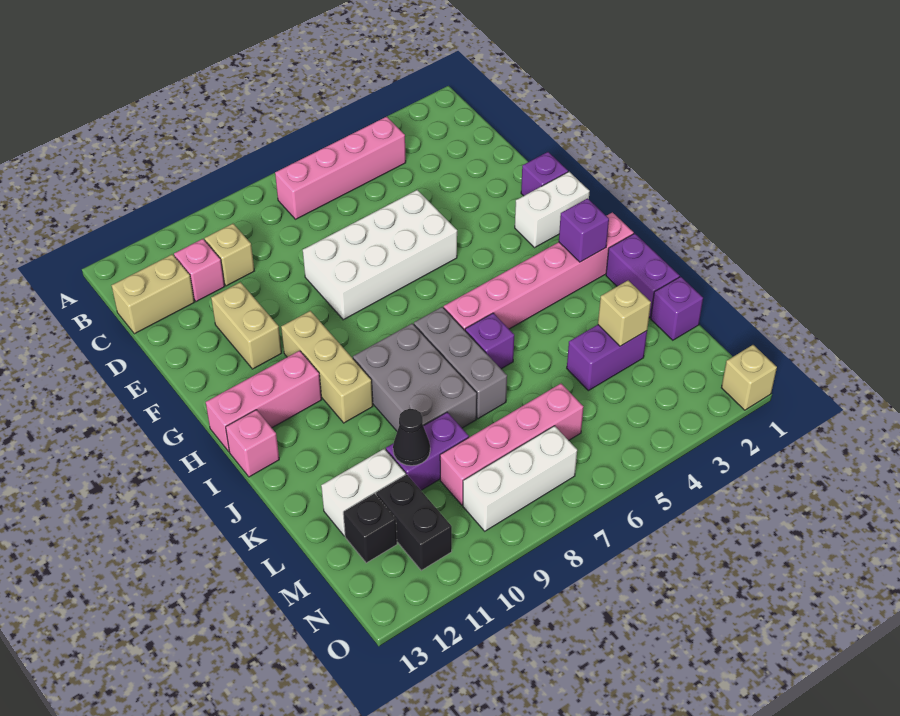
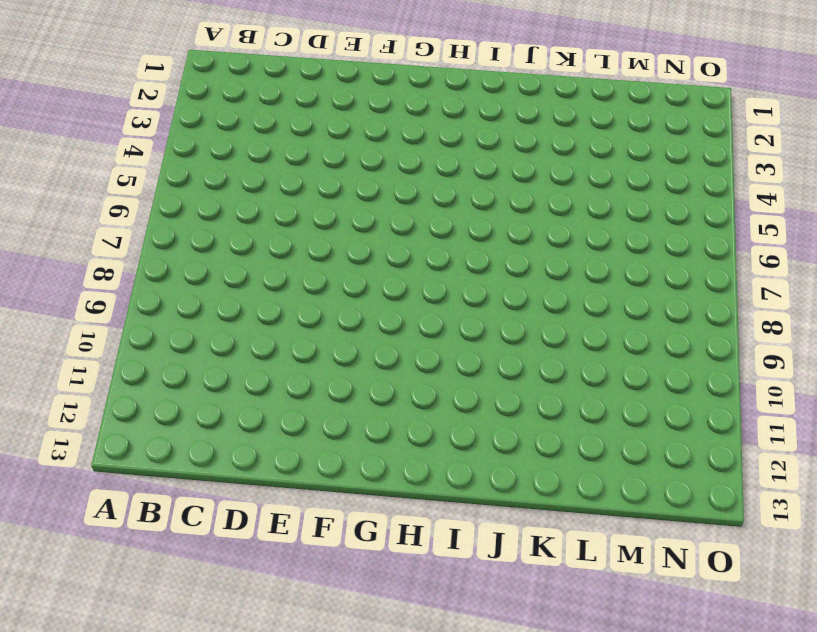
none -> pink brick B4:B7 level 1
none -> tan brick C10 level 1
none -> pink brick C11 level 1

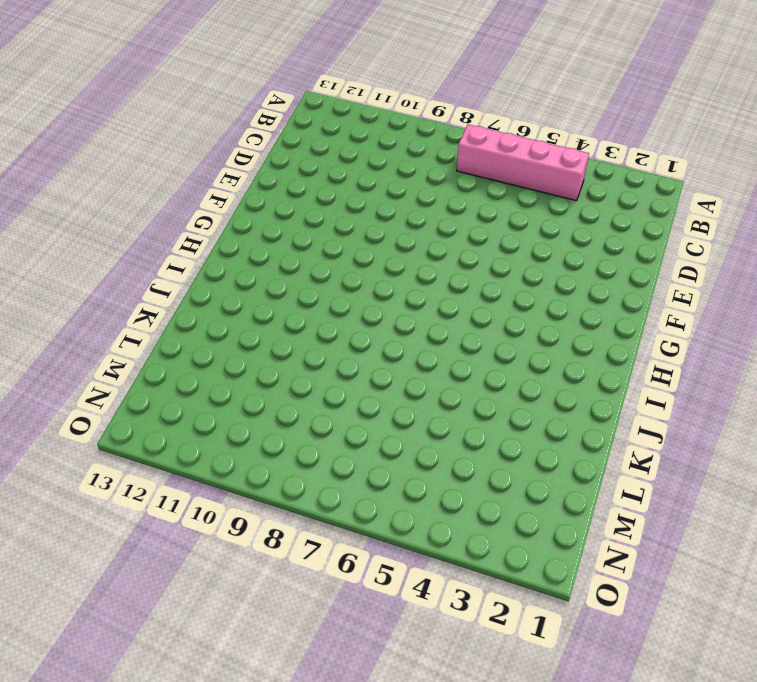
none -> tan brick C10 level 1
none -> pink brick C11 level 1
none -> tan brick C12:C13 level 1

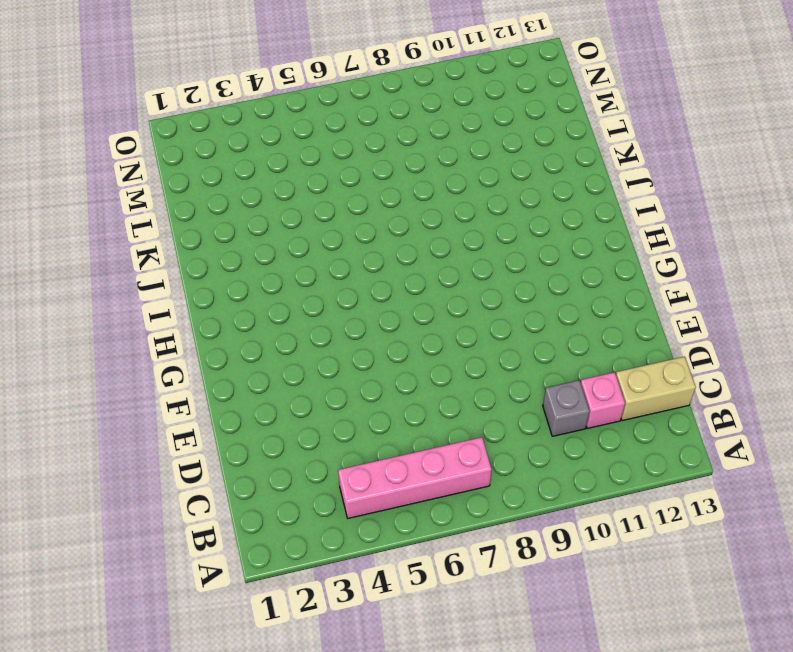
grey brick C10 level 1 -> tan brick C10 level 1
none -> white brick E5:F8 level 1
none -> tan brick E11:F11 level 1
none -> purple brick F1 level 1

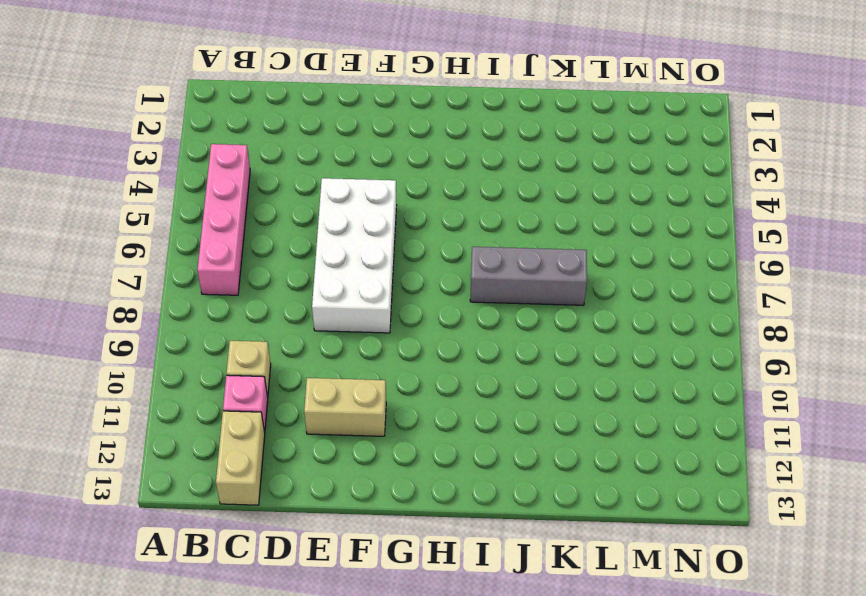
none -> purple brick F1 level 1
none -> white brick G1:G2 level 1
none -> tan brick G10:I10 level 1

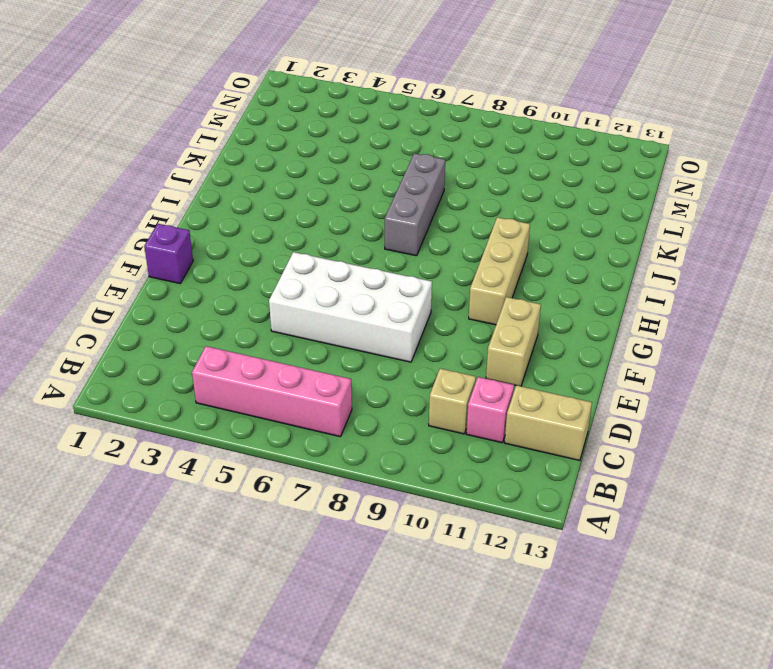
none -> white brick G1:G2 level 1
none -> pink brick H11:H13 level 1
none -> pink brick I1:I6 level 1

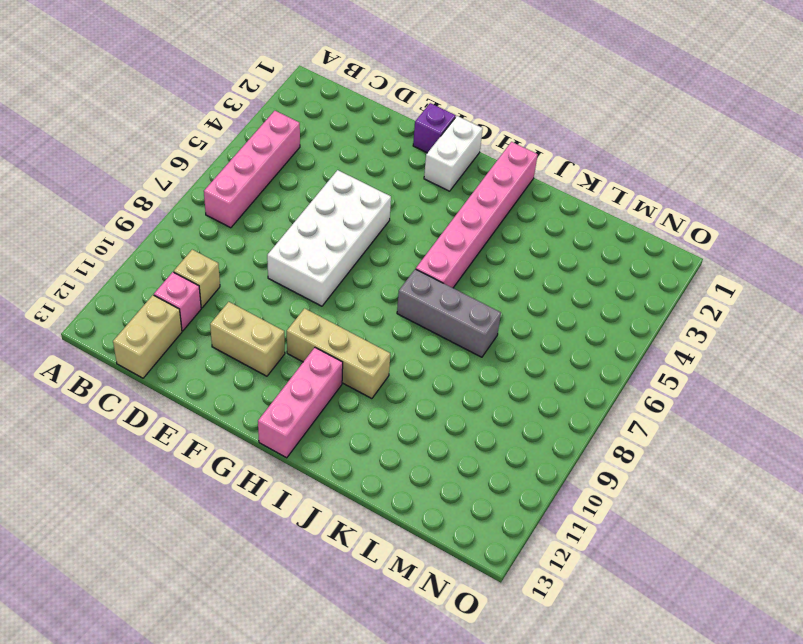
none -> grey brick I8:K9 level 1
none -> pink brick I13 level 1
none -> purple brick J1:K1 level 1

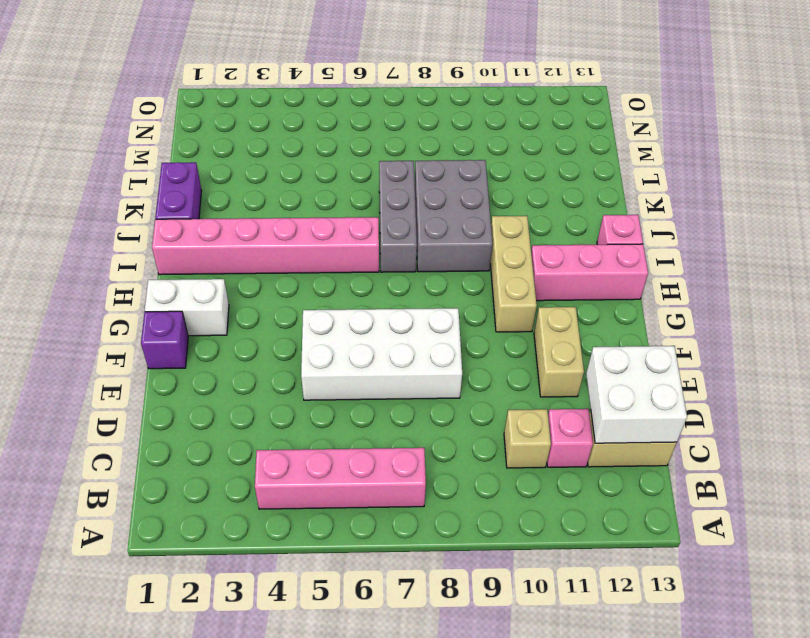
white brick C12:D13 level 2 -> none
none -> purple brick J6 level 1
none -> purple brick L1 level 1
none -> purple brick L3:L4 level 1

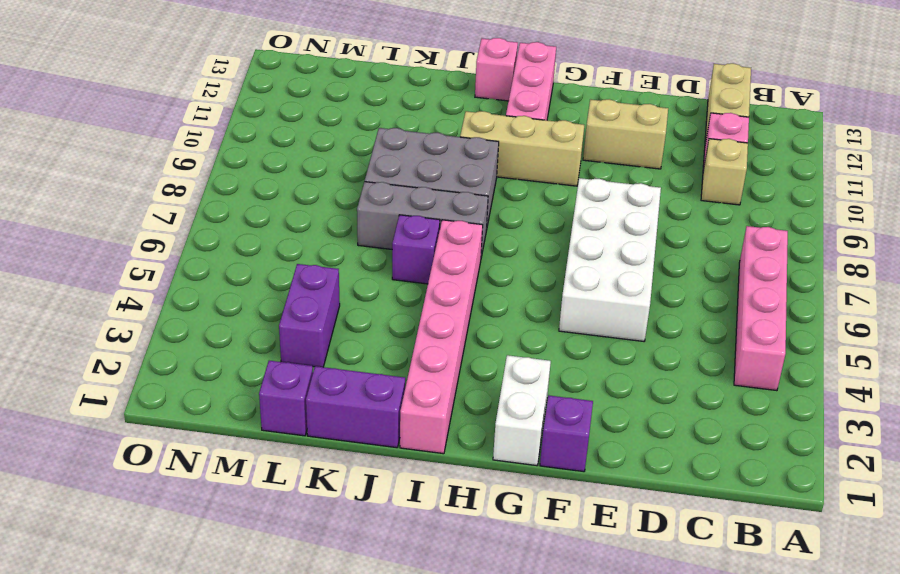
none -> purple brick L9:L10 level 1
none -> white brick L11:L12 level 1
none -> pink brick M6:M9 level 1

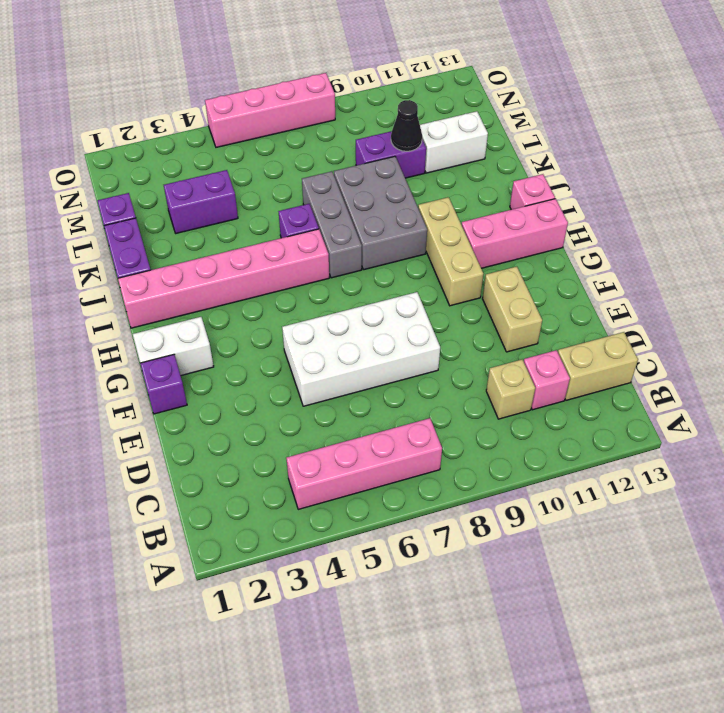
pink brick O5:O8 level 1 -> pink brick M6:M9 level 1
none -> black brick M11:N11 level 1
none -> black brick M12 level 1
none -> white brick N7:N9 level 1

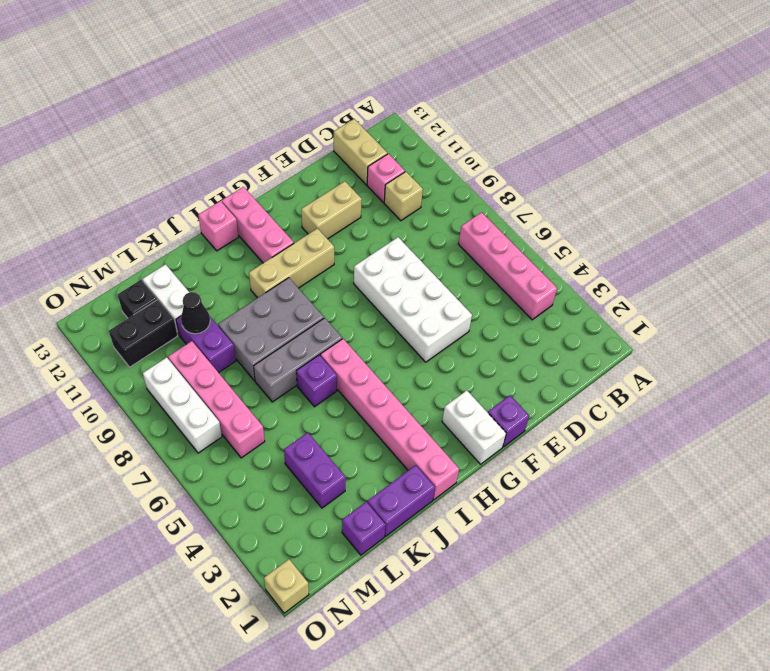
none -> purple brick I2 level 2
none -> tan brick L3 level 2

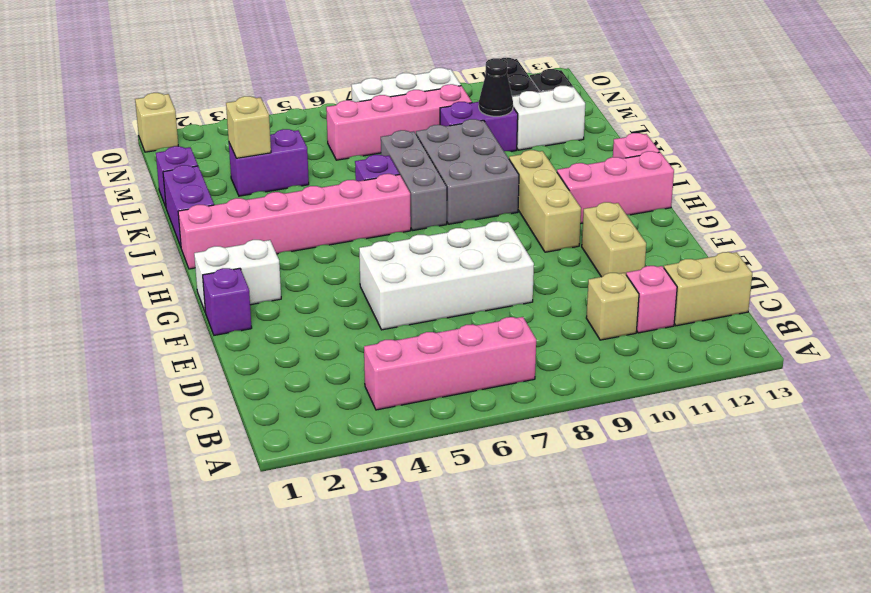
none -> purple brick I2 level 2

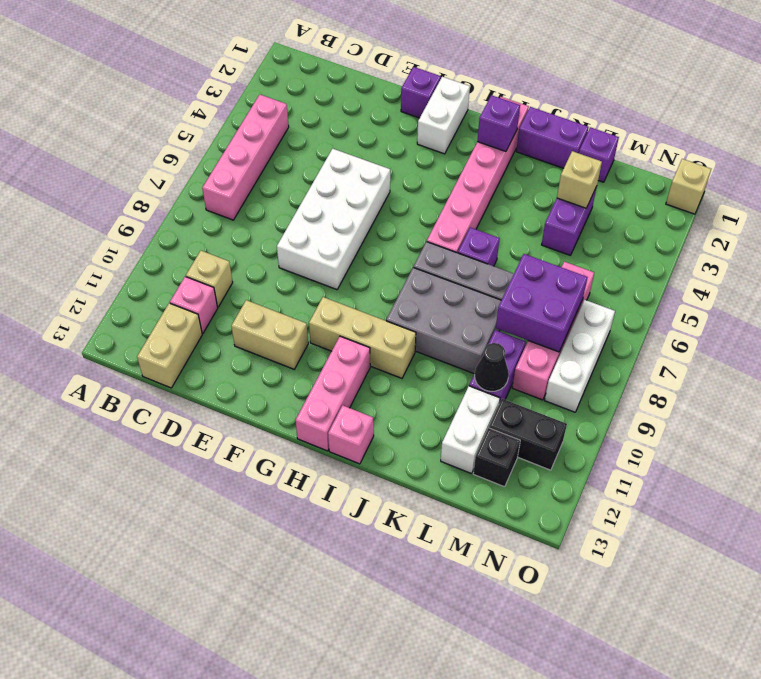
purple brick L7:M8 level 2 -> none

